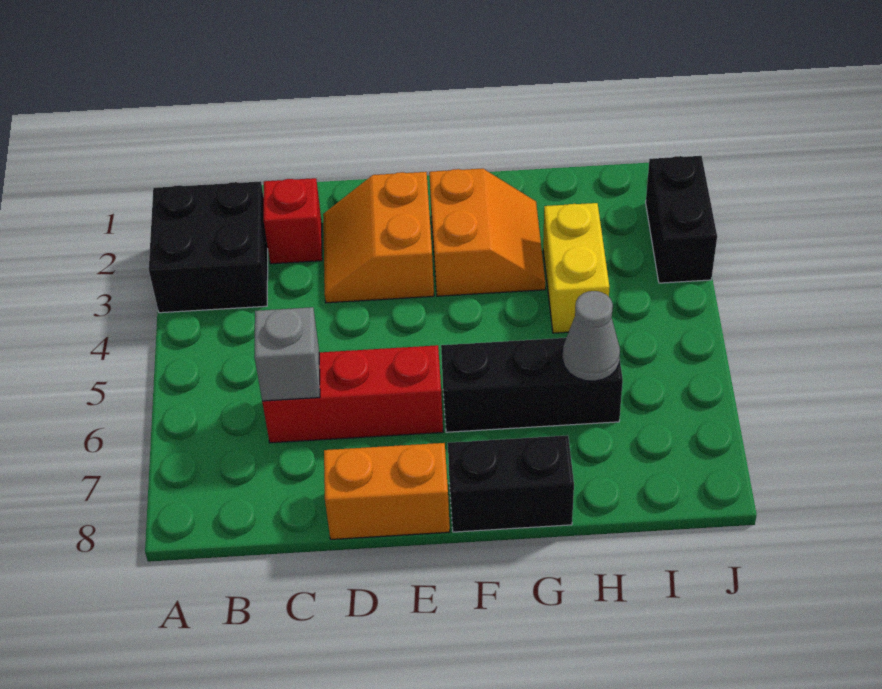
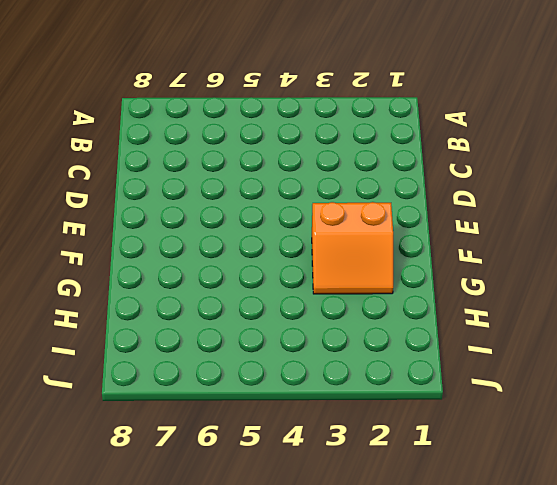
none -> black brick A2:B3 level 1
none -> red brick C2 level 1
none -> red brick C6:E6 level 1

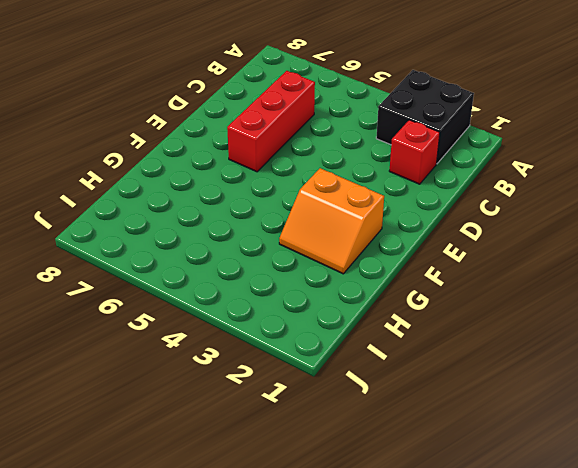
none -> orange slope D2:E3 level 1 top E
none -> orange brick D8:E8 level 1
none -> black brick F6:H6 level 1

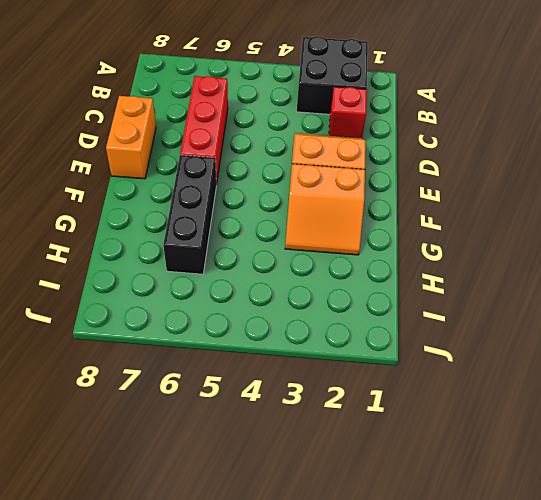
none -> black brick F8:G8 level 1
none -> yellow brick H3:H4 level 1
none -> black brick J2:J3 level 1

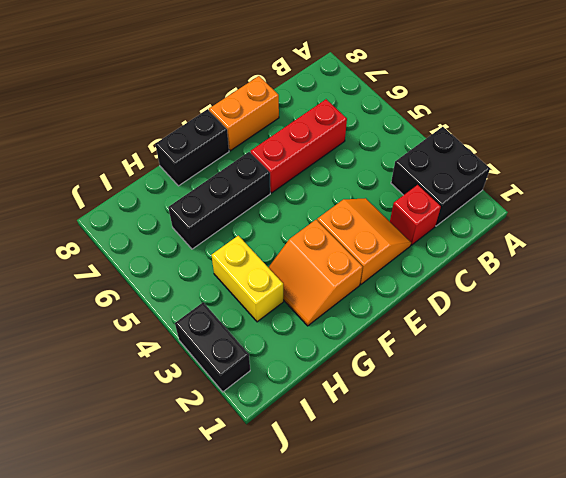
none -> grey brick C6 level 2
none -> grey cone H6 level 2

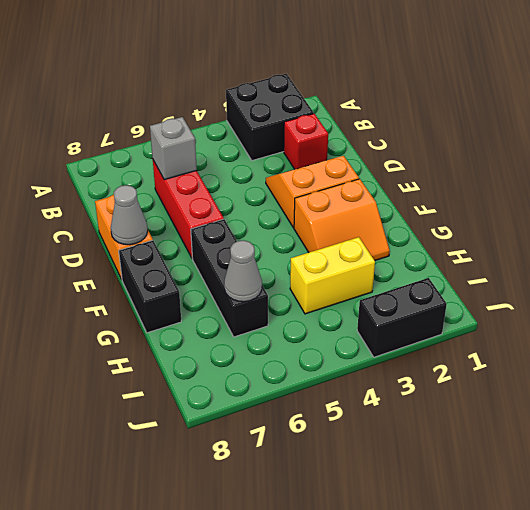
grey cone E8 level 2 -> none

